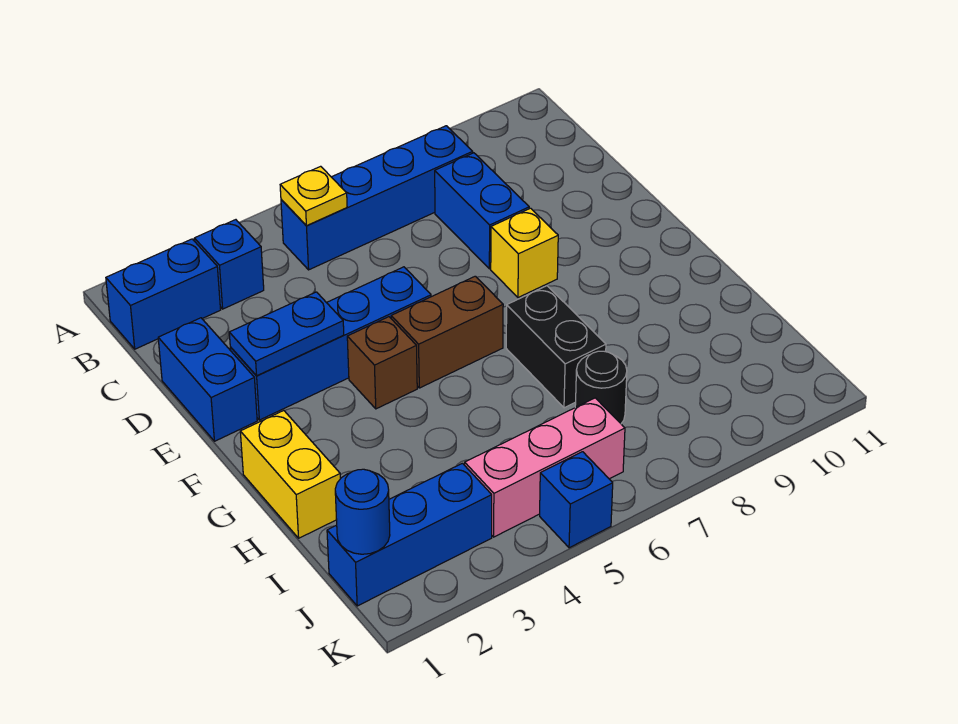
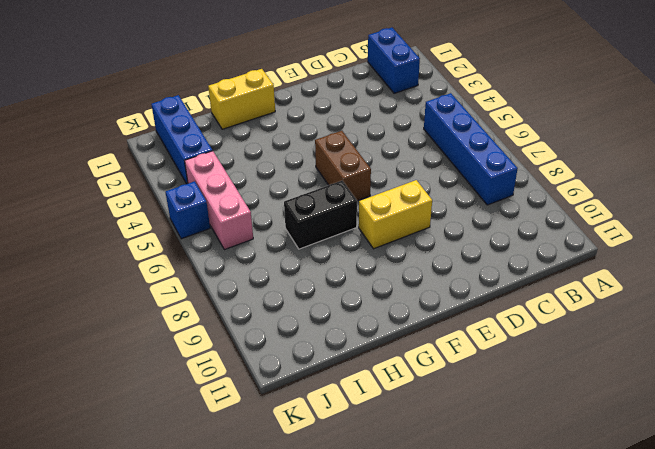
yellow brick E8:F8 level 1 -> yellow brick E8 level 1
none -> blue brick B3 level 1
none -> blue brick C8:D8 level 1
none -> blue brick D1:E1 level 1

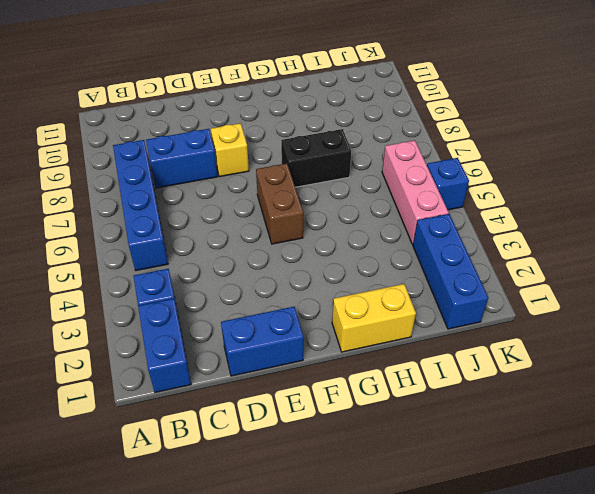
none -> blue brick E2:E5 level 1
none -> brown brick F4 level 1
none -> black round brick I7 level 1

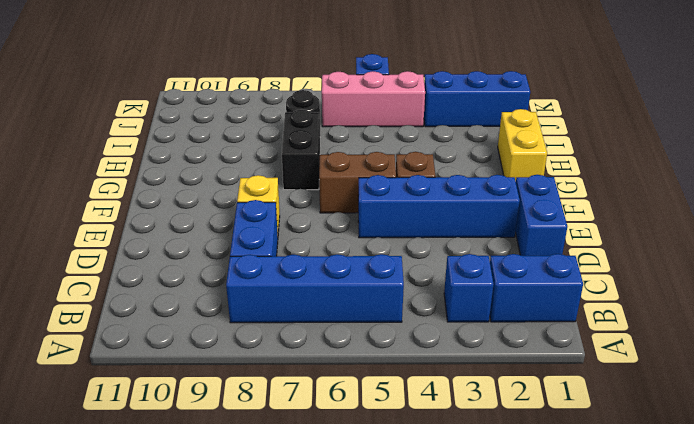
none -> yellow plate B5 level 2
none -> blue plate E2:E3 level 2
none -> blue round brick J1 level 2

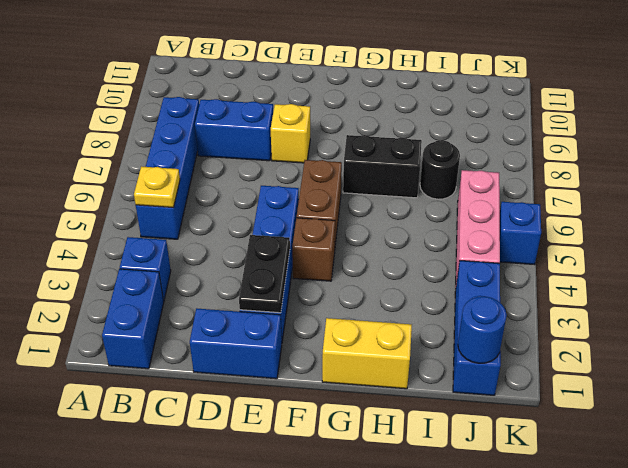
black plate E2:E3 level 2 -> blue plate E2:E3 level 2

